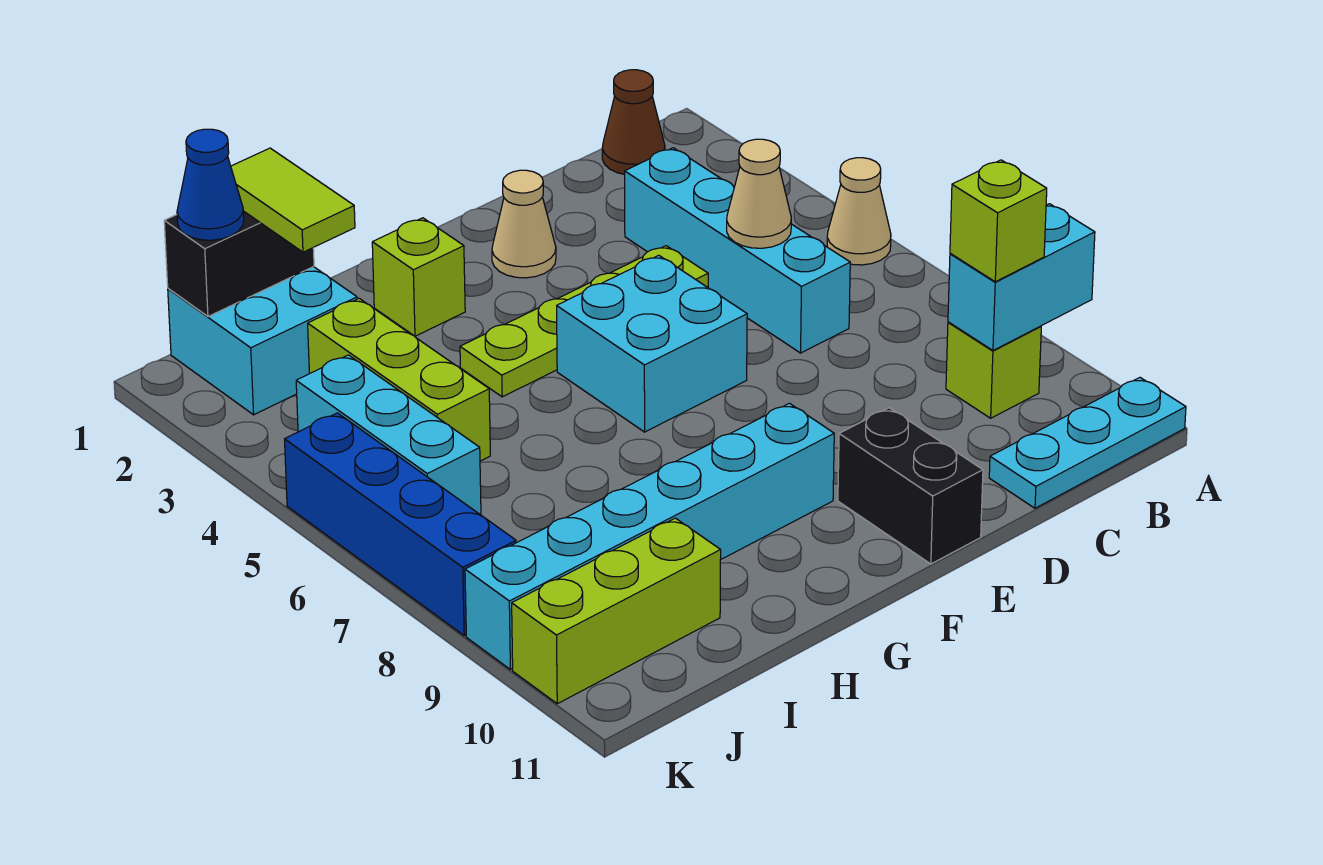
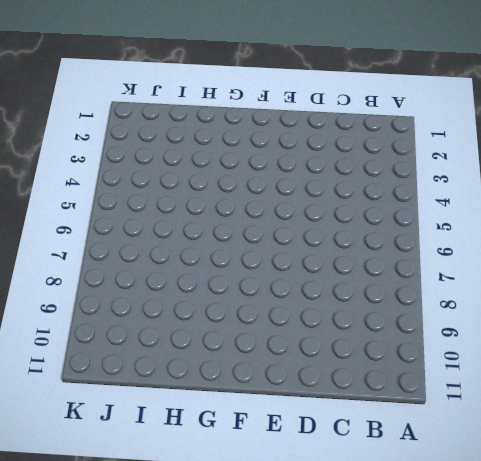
none -> tan cone A5 level 1
none -> cyan plate A11:C11 level 1
none -> brown cone B1 level 1

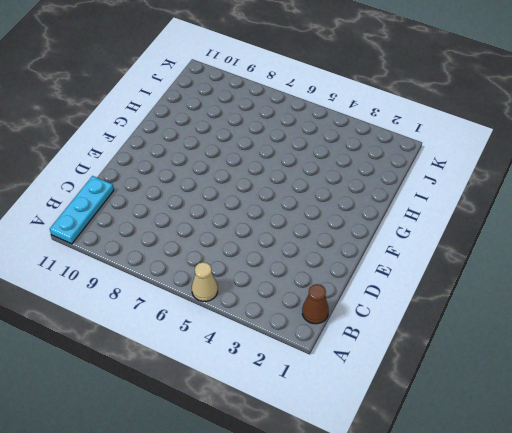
none -> lime brick B9 level 1
none -> cyan brick C3:C6 level 1
none -> lime plate D4:G4 level 1

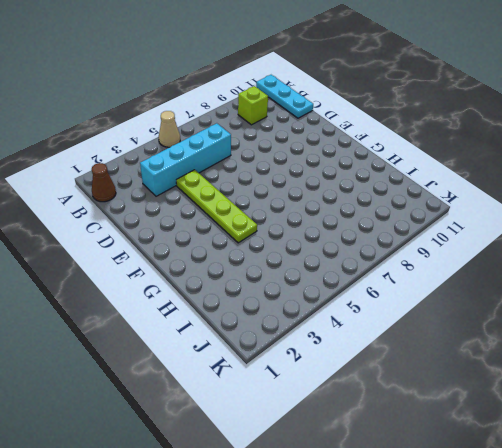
none -> tan cone E2 level 1
none -> cyan brick E5:F6 level 1
none -> black brick E10:E11 level 1

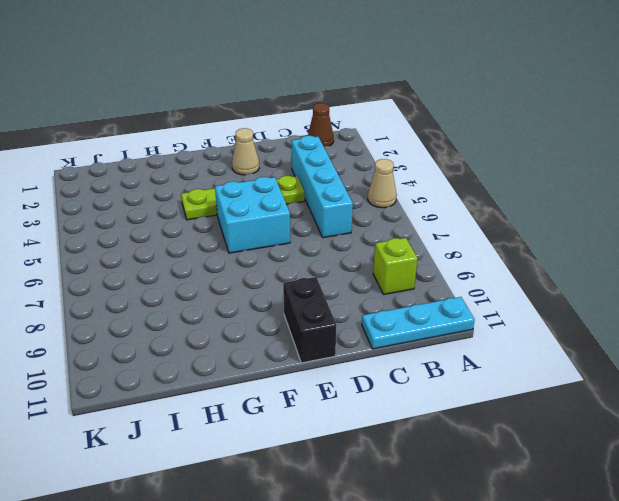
none -> cyan brick F9:K9 level 1
none -> lime brick G2 level 1
none -> cyan brick I1:J2 level 1

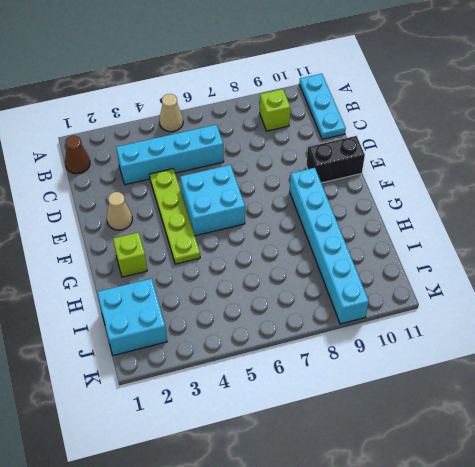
none -> lime brick I3:I5 level 1
none -> lime brick I10:K10 level 1
none -> cyan brick J4:J6 level 1

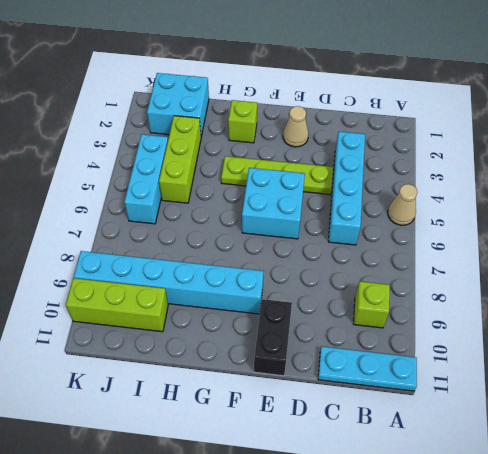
none -> brown cone B1 level 1
none -> blue brick K5:K8 level 1
none -> cyan brick A9:B9 level 2

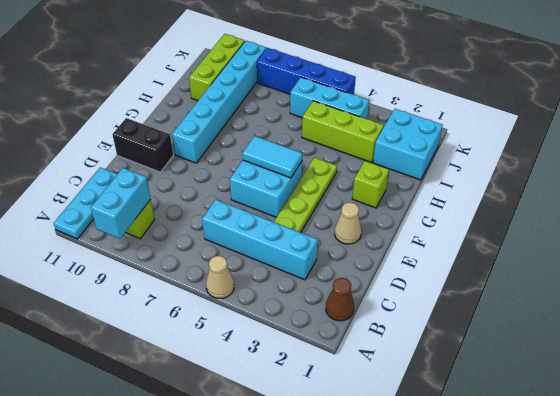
cyan tile F5:F6 level 2 -> none
none -> tan cone C5 level 2
none -> black brick I1:J1 level 2
none -> lime brick B9 level 3

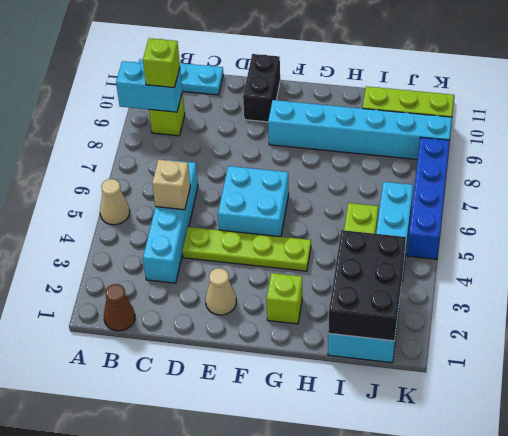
tan brick C5 level 2 -> tan cone C5 level 2
black brick I1:J3 level 2 -> black brick I1:J1 level 2
none -> lime tile I1:I2 level 3
none -> blue cone J1 level 3

